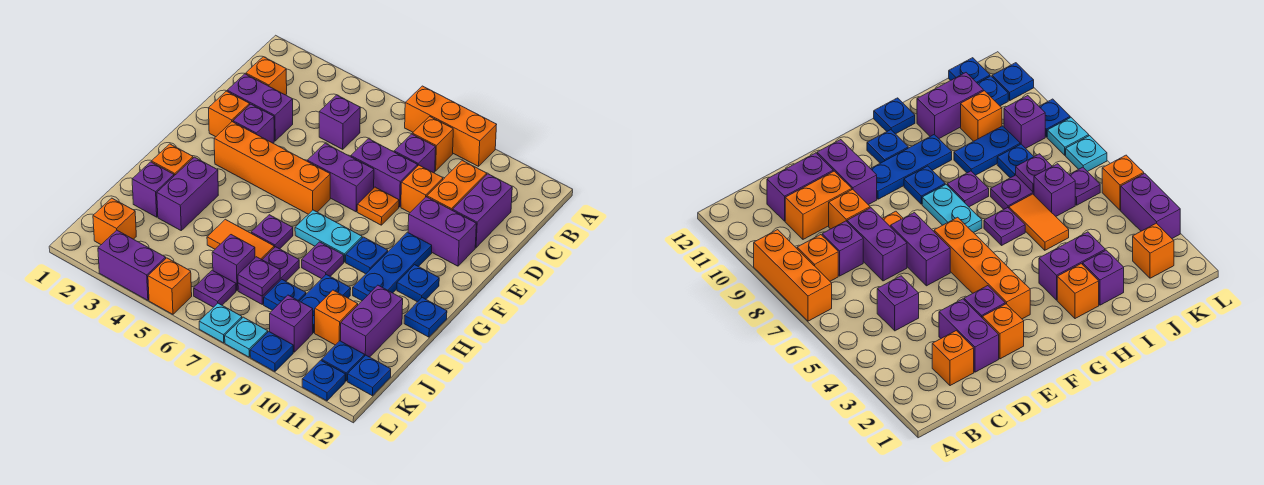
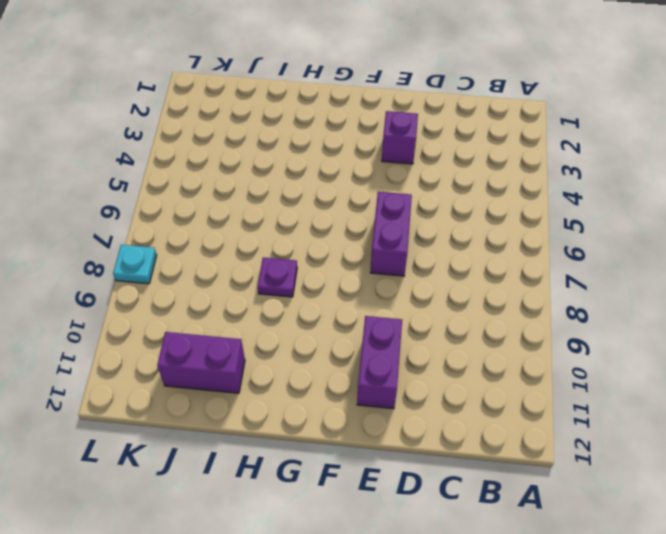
none -> orange brick A7:A9 level 1
none -> orange brick B8 level 1
none -> orange brick C2 level 1
none -> purple brick C5 level 1

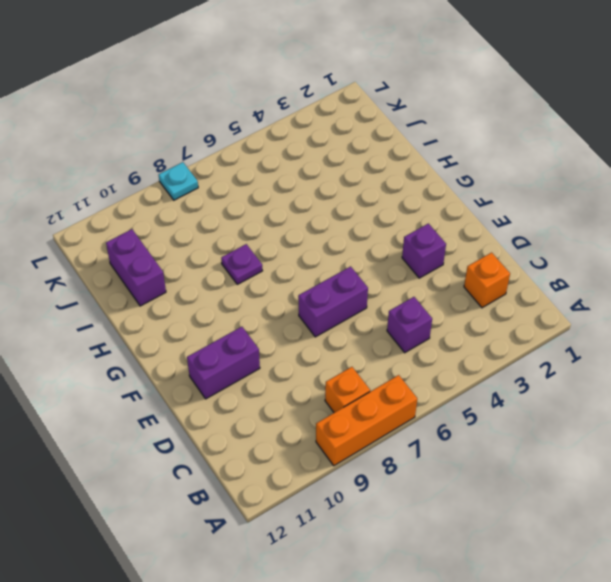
none -> purple brick C8 level 1
none -> orange brick C10:D10 level 1
none -> purple brick C11:D11 level 1
none -> purple brick D2:D3 level 1

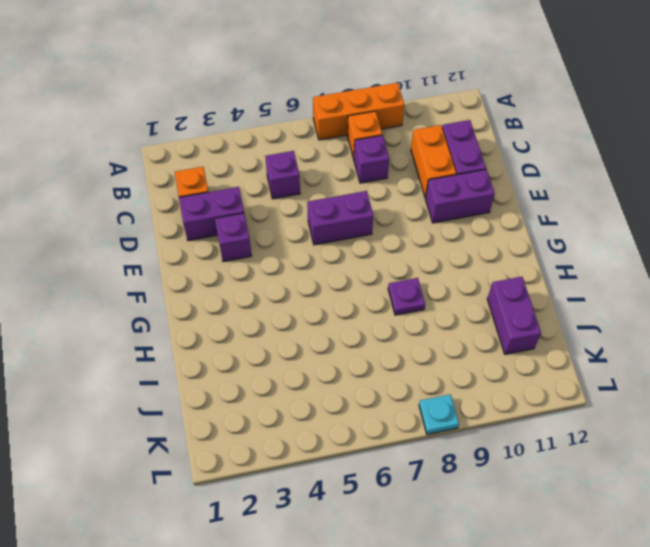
none -> purple brick D7:D8 level 1
none -> orange brick D9 level 1
none -> orange brick E2 level 1
none -> orange plate E8 level 1

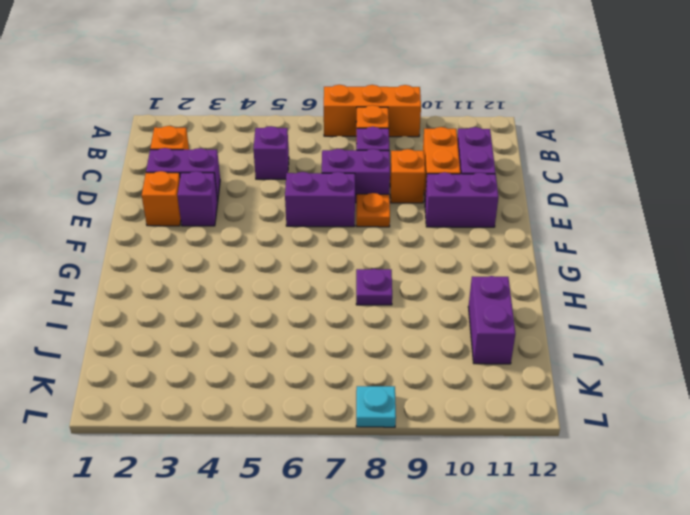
none -> orange brick F3:F6 level 1
none -> blue plate F10:H10 level 1
none -> cyan plate G7:G8 level 1
none -> blue plate G9 level 1

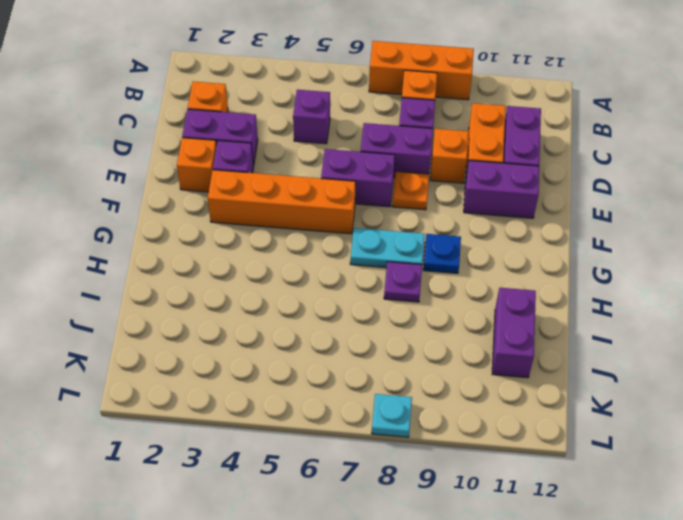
none -> blue plate F10:H10 level 1
none -> blue plate G11 level 1
none -> orange brick H2 level 1
none -> purple brick H3:I3 level 1

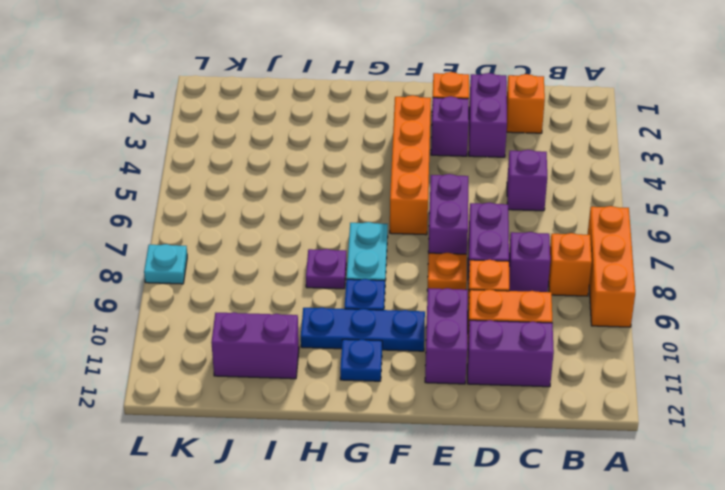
none -> orange brick H2 level 1
none -> purple brick H3:I3 level 1
none -> purple plate H6 level 1
none -> blue plate H12 level 1

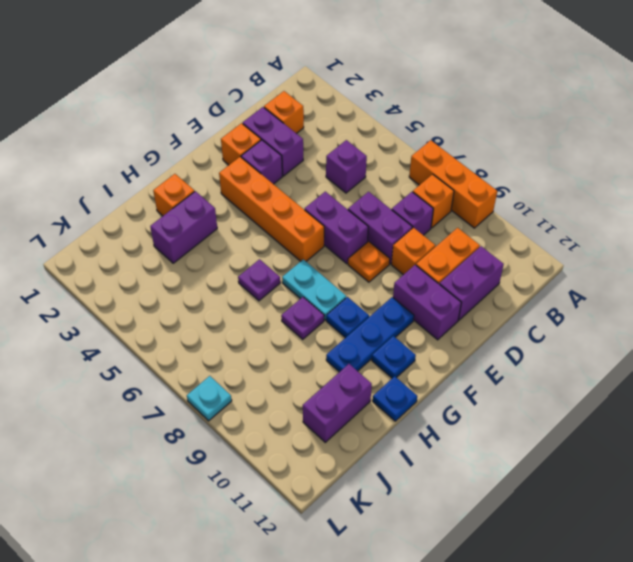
none -> purple brick I2 level 1
none -> orange tile I5:I6 level 1
none -> purple plate I7:J7 level 1
none -> blue plate I9:J9 level 1

